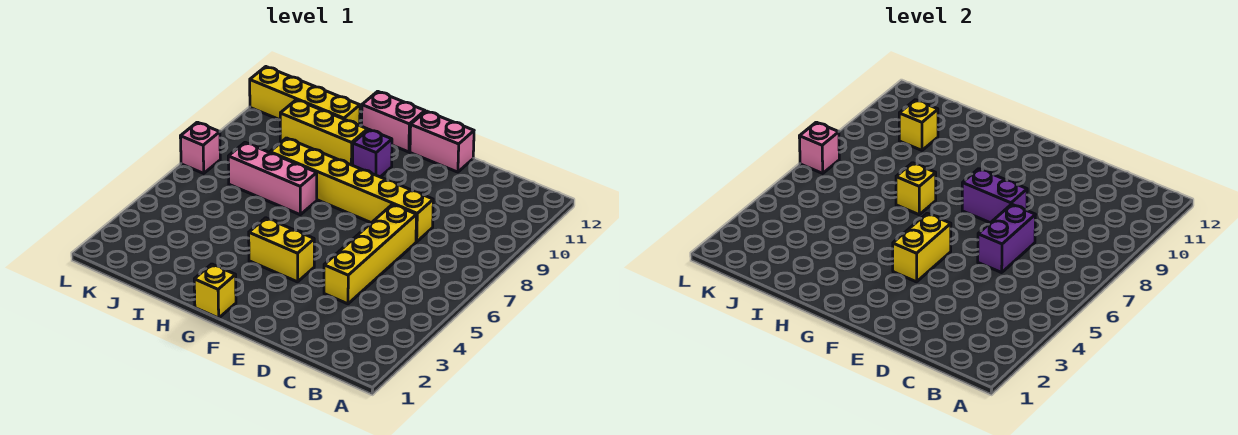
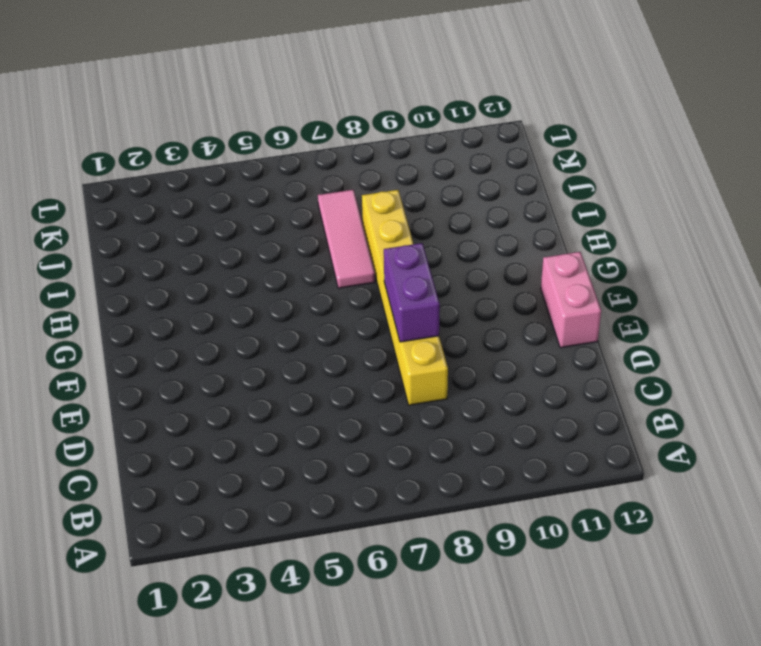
pink tile H7:J7 level 1 -> pink brick H7:J7 level 1
none -> yellow brick D4:D7 level 1
none -> yellow brick F4:G4 level 1
none -> yellow brick G1 level 1

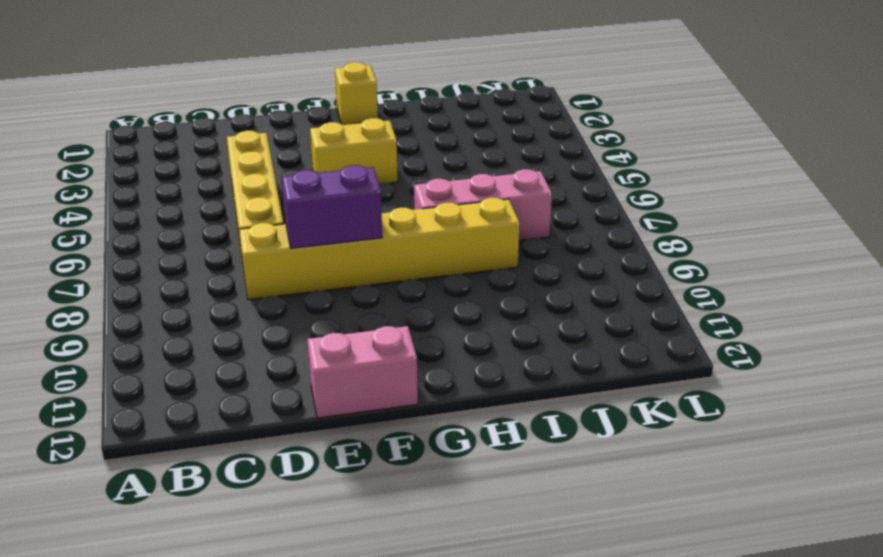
none -> purple brick G10 level 1
none -> pink brick G12:H12 level 1
none -> yellow brick H10:J10 level 1

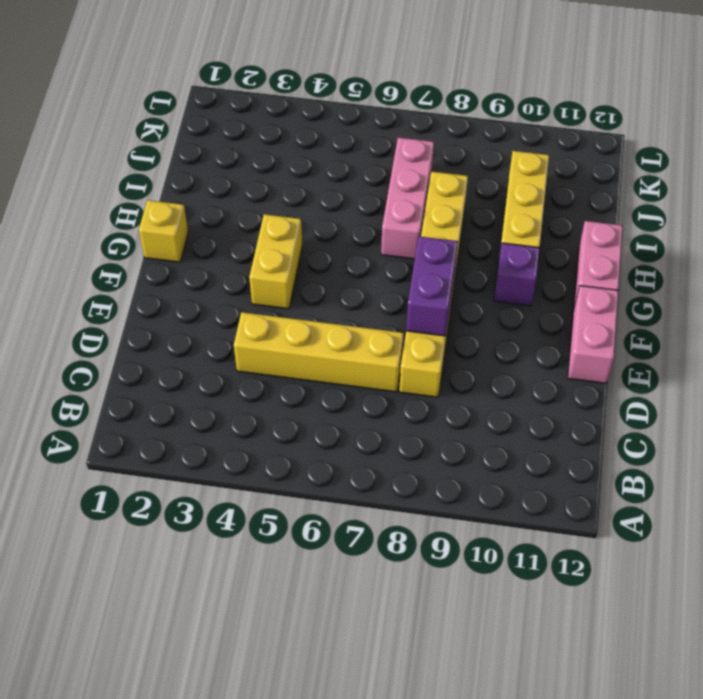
none -> yellow brick I11:L11 level 1
none -> pink brick L7 level 1
none -> purple brick D6:D7 level 2

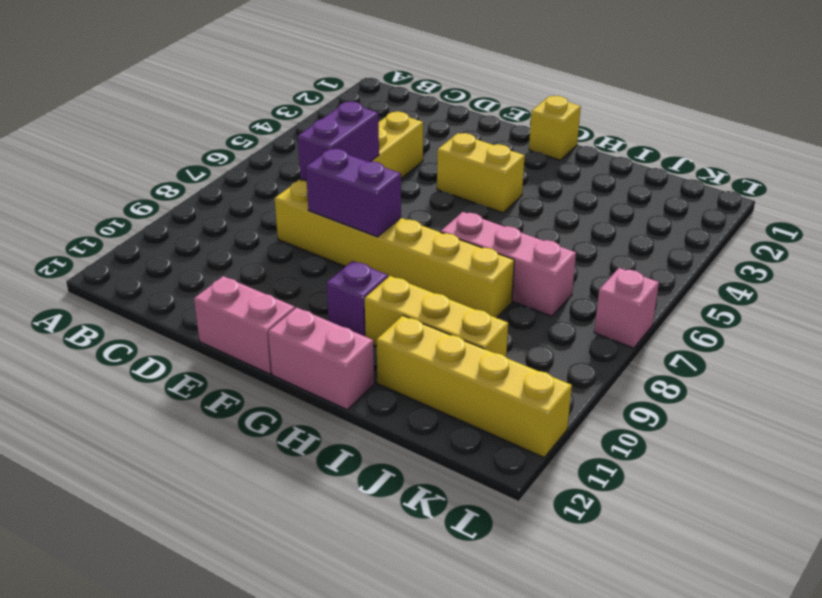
none -> yellow brick F4:F5 level 2
none -> yellow brick H7 level 2
none -> yellow brick J10 level 2

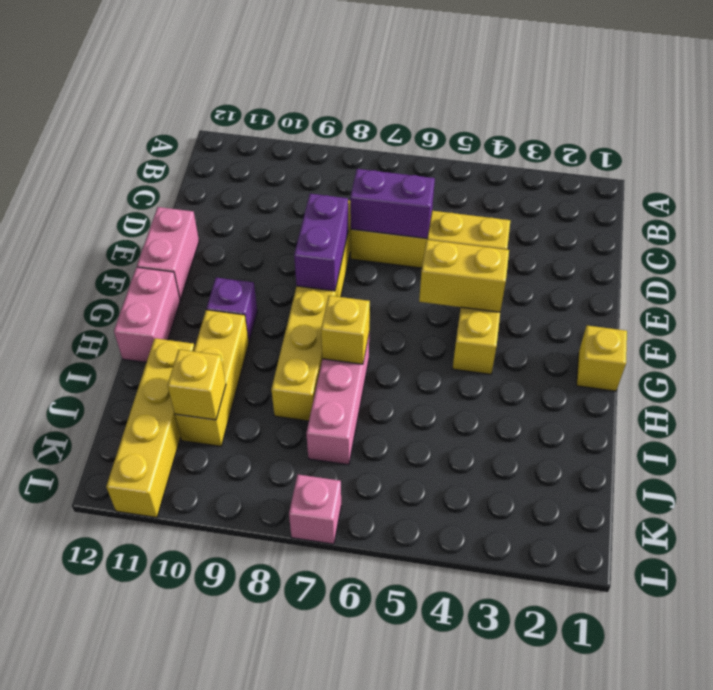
none -> pink brick L7 level 2

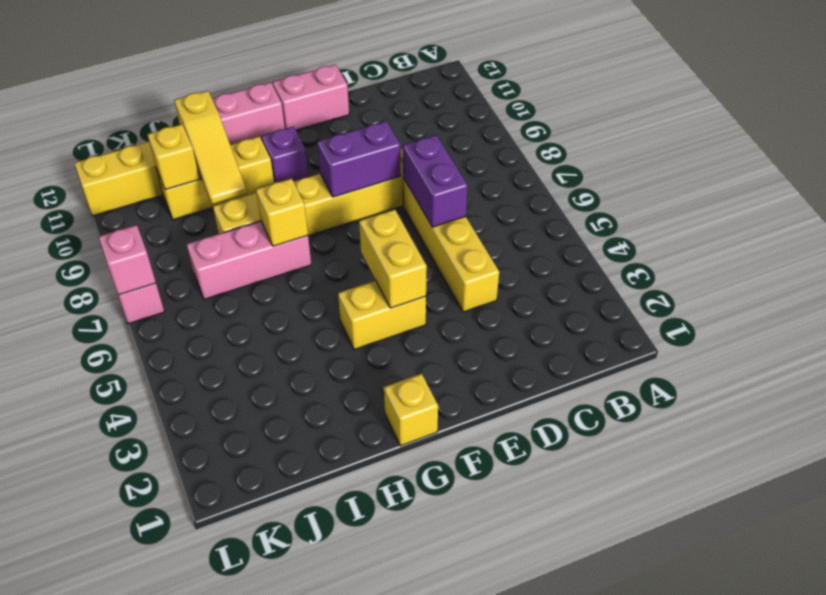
yellow slope I9:I11 level 2 top 11 -> none

